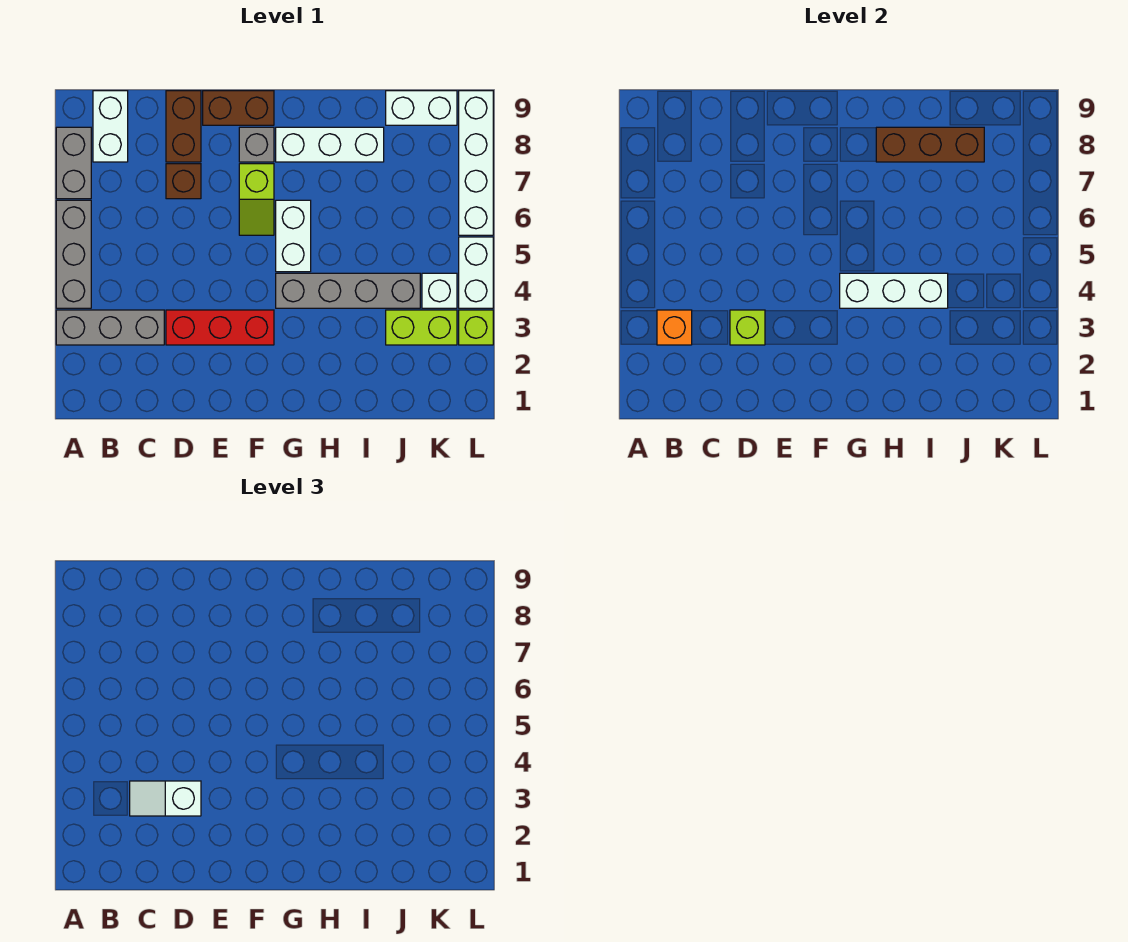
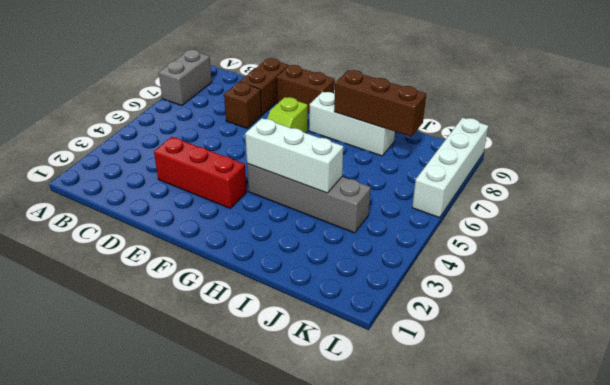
none -> grey brick A3:C3 level 1
none -> grey brick A4:A6 level 1
none -> white brick B8:B9 level 1

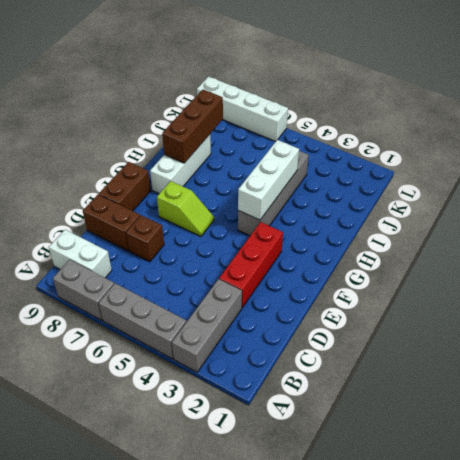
none -> grey brick F8 level 1
none -> white brick G5:G6 level 1
none -> lime brick J3:K3 level 1

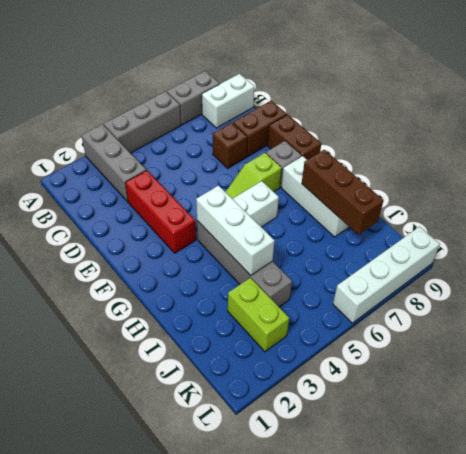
none -> white brick J9:K9 level 1
none -> white brick K4 level 1
none -> lime brick L3 level 1

